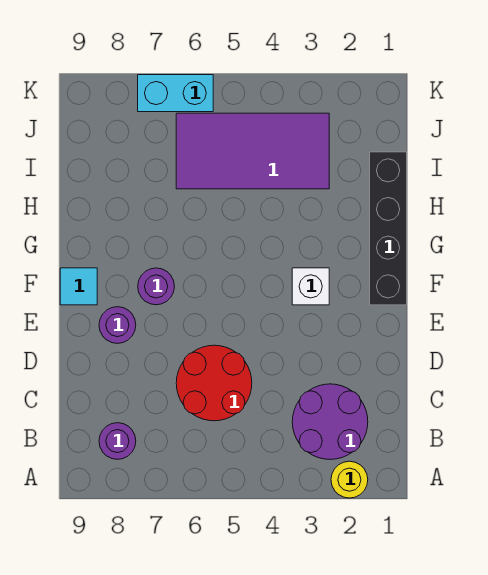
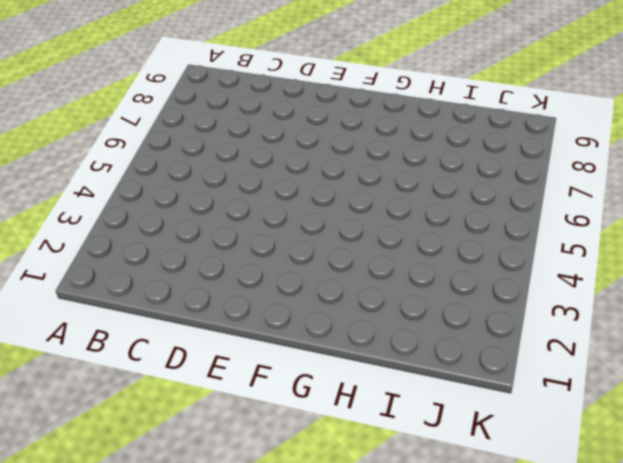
none -> yellow round brick A2 level 1
none -> purple round brick B2:C3 level 1

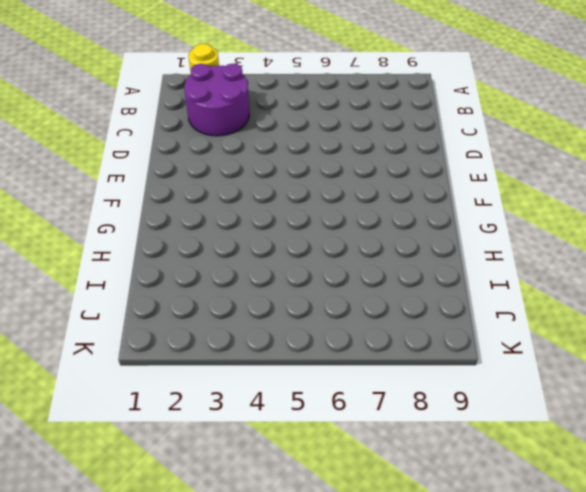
none -> purple round brick B8 level 1
none -> red round brick C5:D6 level 1

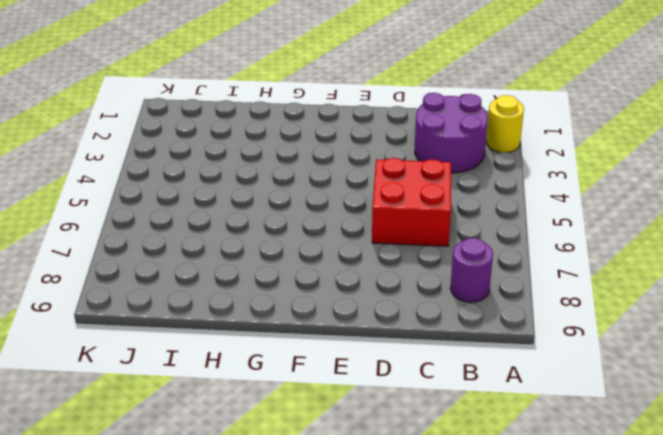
red brick C5:D6 level 1 -> red round brick C5:D6 level 1
none -> purple round brick E8 level 1
none -> black brick F1:I1 level 1

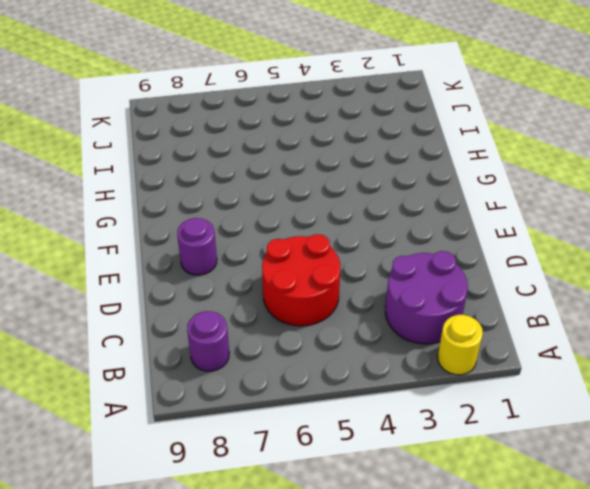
none -> black brick F1:I1 level 1
none -> white brick F3 level 1

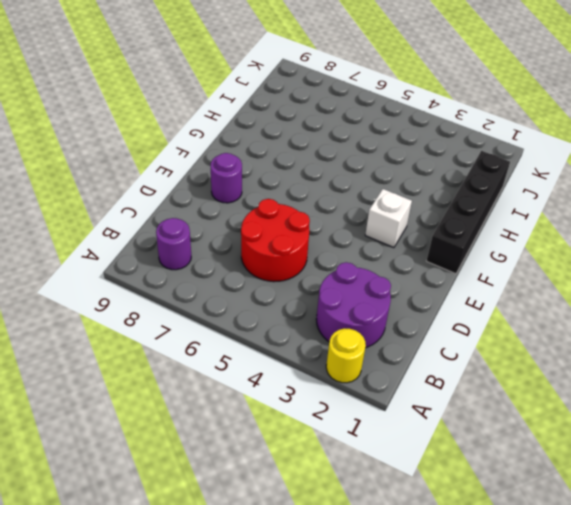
none -> purple round brick F7 level 1
none -> cyan tile F9 level 1

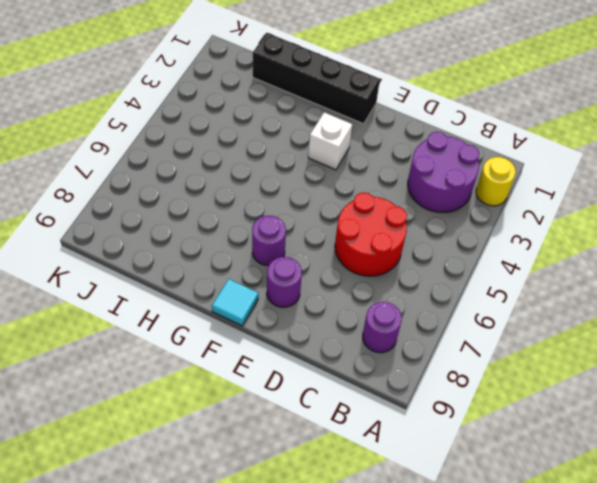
none -> purple tile I3:J6 level 1
none -> cyan brick K6:K7 level 1

